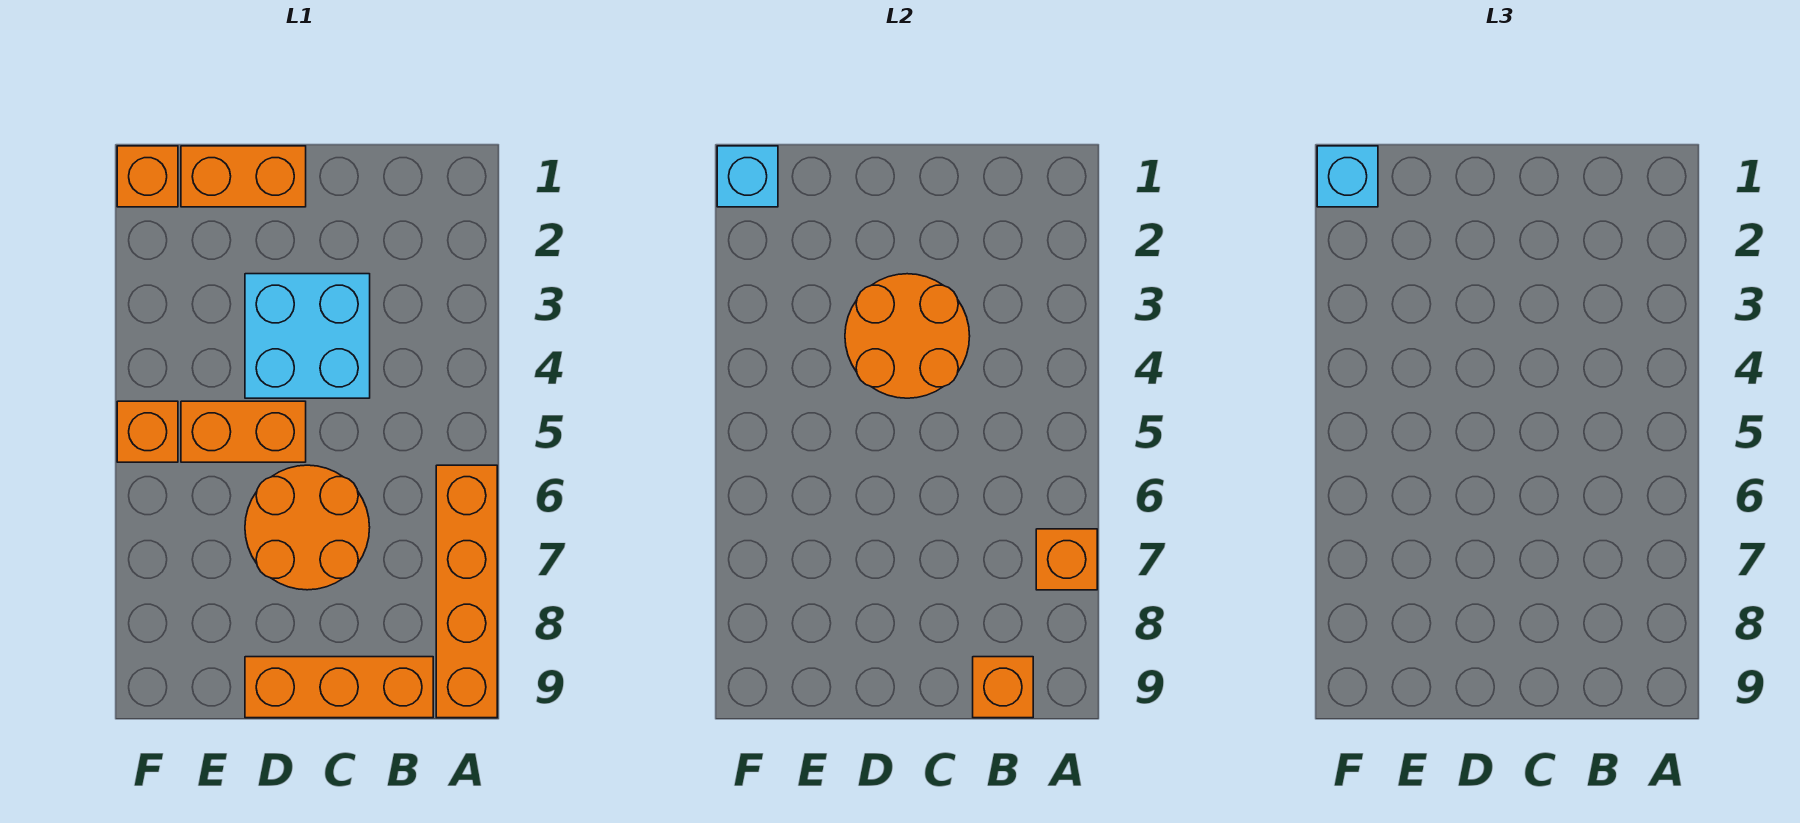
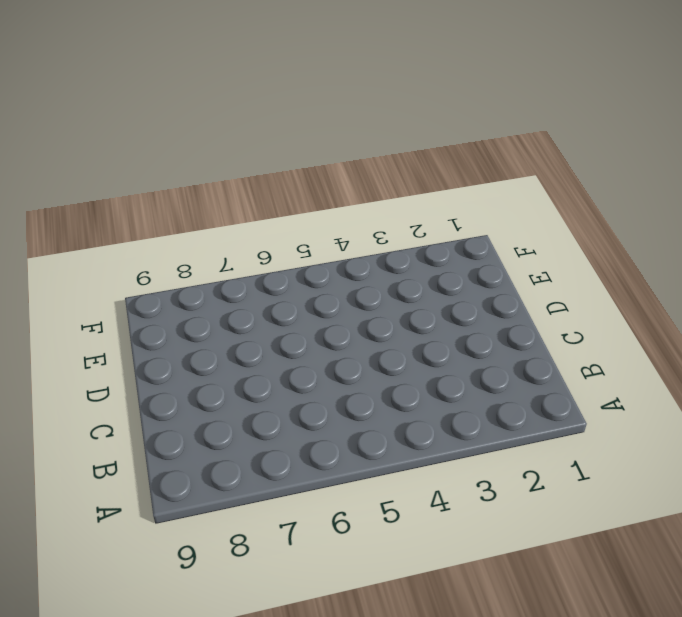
none -> orange brick A6:A9 level 1
none -> orange brick B9:D9 level 1
none -> cyan brick C3:D4 level 1

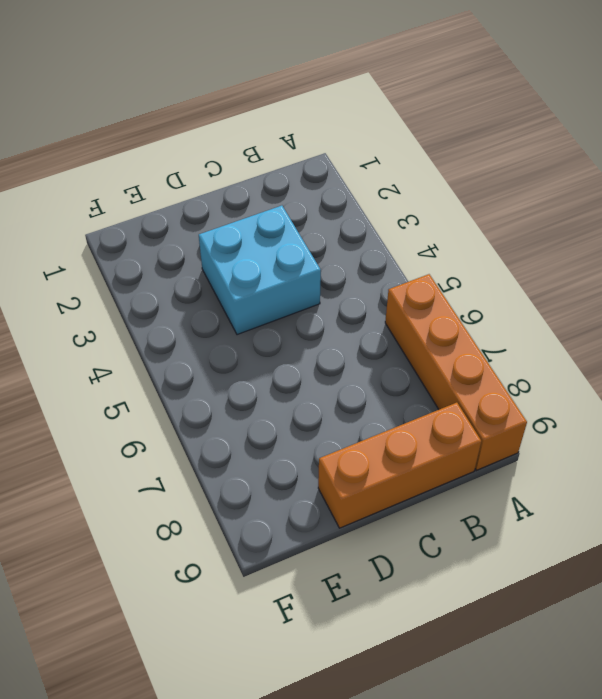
none -> orange round brick C6:D7 level 1
none -> orange brick D1:E1 level 1
none -> orange brick D5:E5 level 1

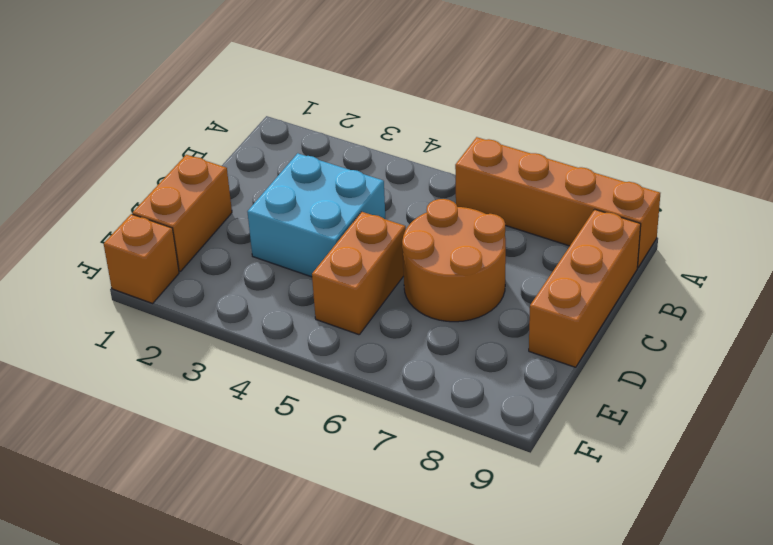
none -> orange brick F5 level 1
none -> orange brick A7 level 2
none -> orange brick B9 level 2

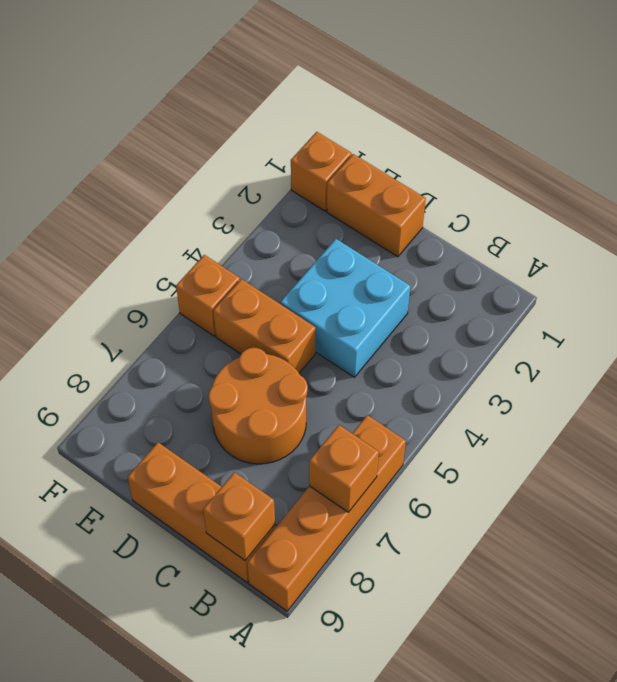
none -> orange round brick C3:D4 level 2
none -> cyan brick F1 level 2
none -> cyan brick F1 level 3

